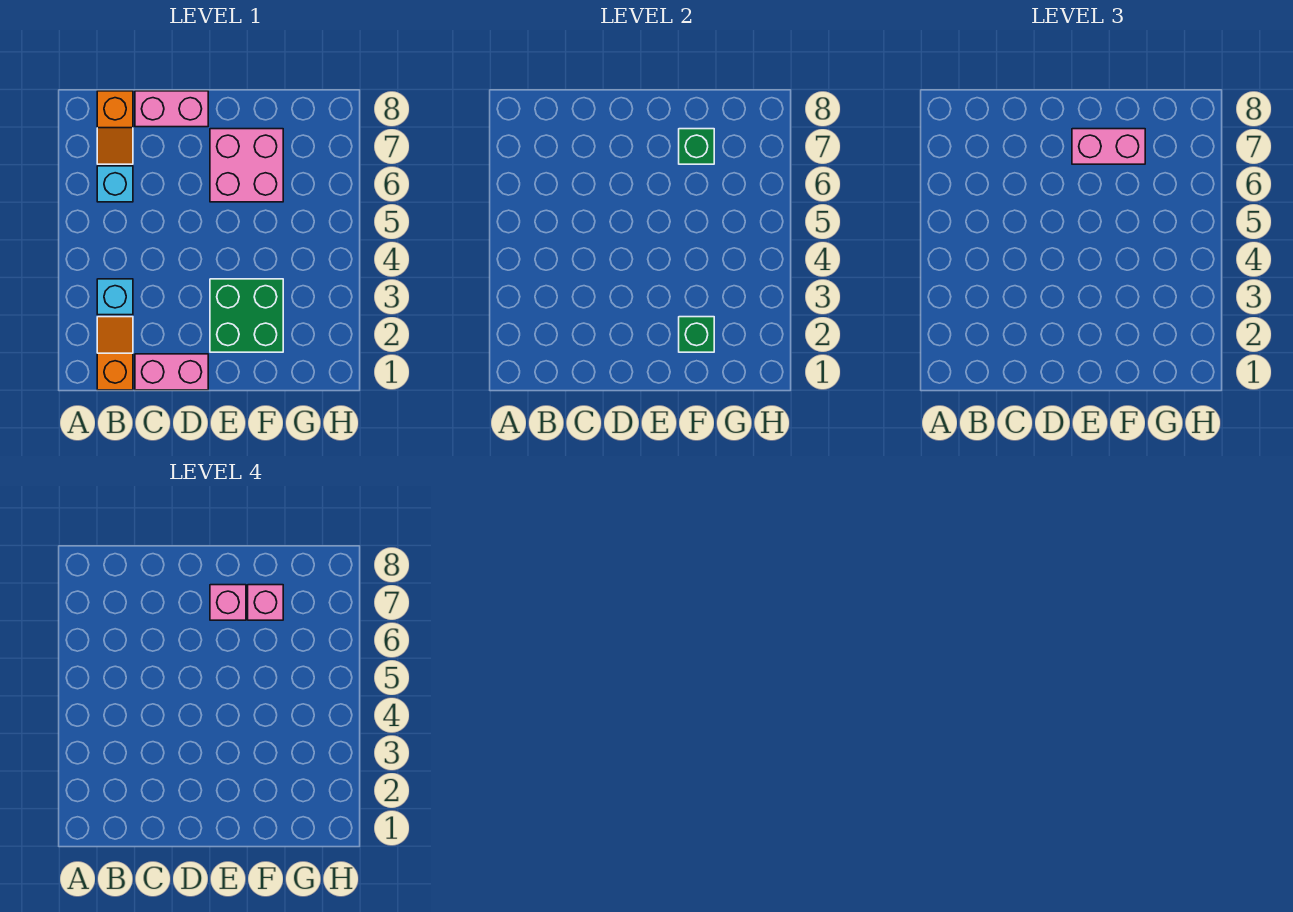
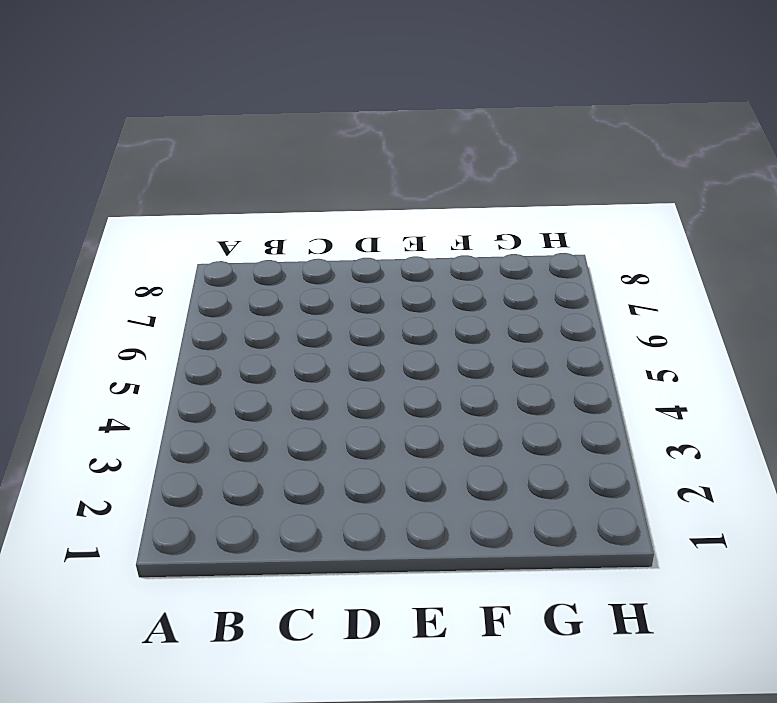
none -> orange slope B1:B2 level 1 top 1
none -> cyan brick B3 level 1
none -> cyan brick B6 level 1

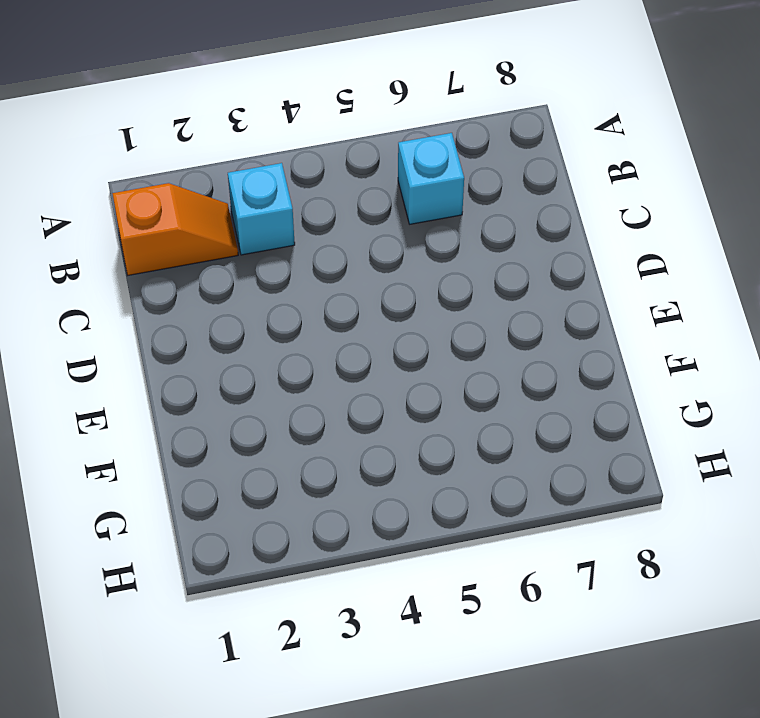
none -> orange slope B7:B8 level 1 top 8
none -> pink brick C1:D1 level 1
none -> pink brick C8:D8 level 1

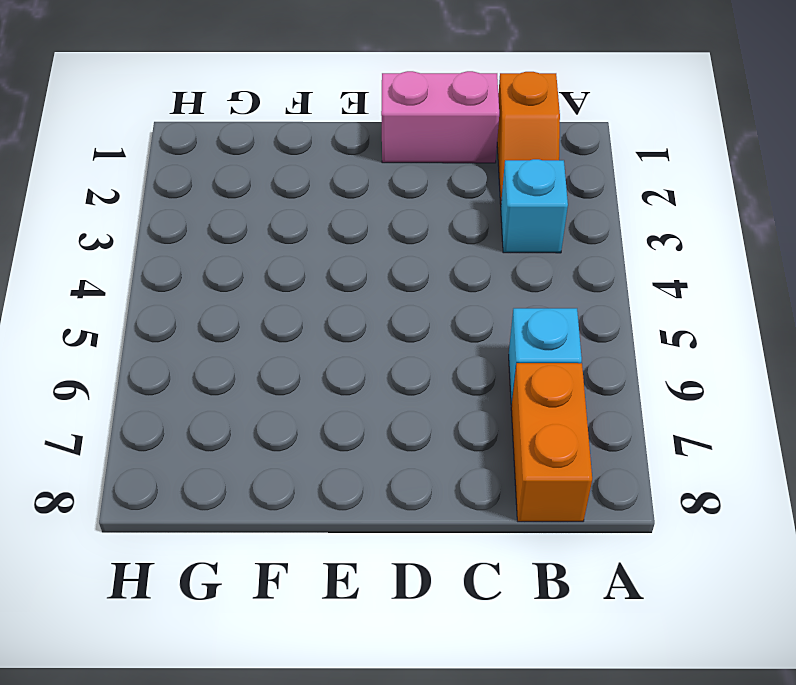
orange brick B7:B8 level 1 -> orange slope B7:B8 level 1 top 8
none -> pink brick C8:D8 level 1
none -> green brick E2:F3 level 1
none -> pink brick E6:F7 level 1

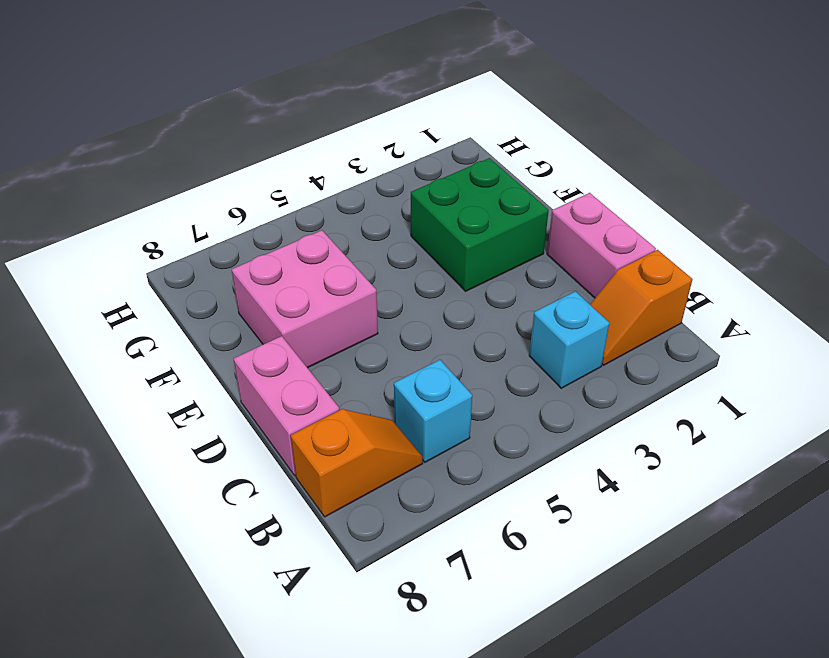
none -> green brick F2 level 2
none -> green brick F7 level 2
none -> pink brick E7:F7 level 3

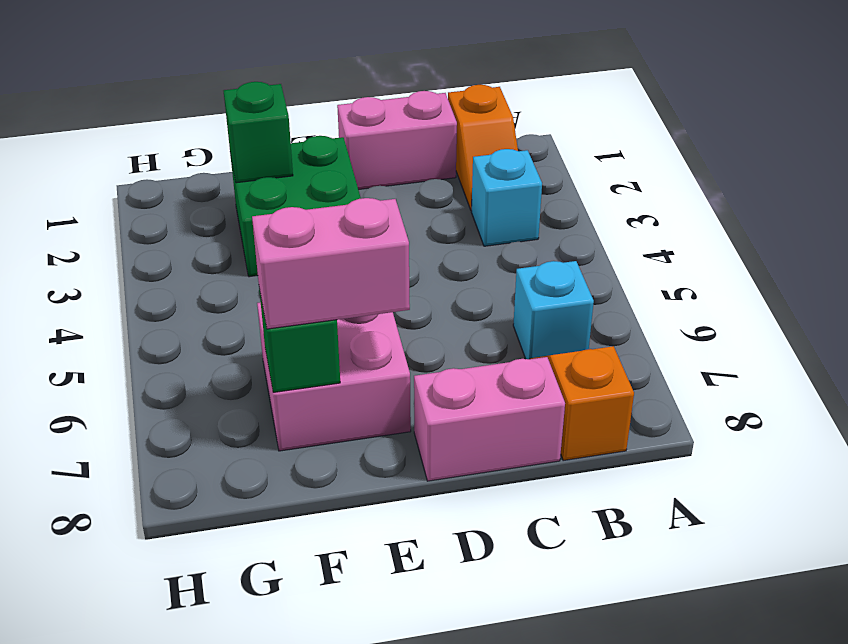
none -> pink brick E7 level 4
none -> pink brick F7 level 4

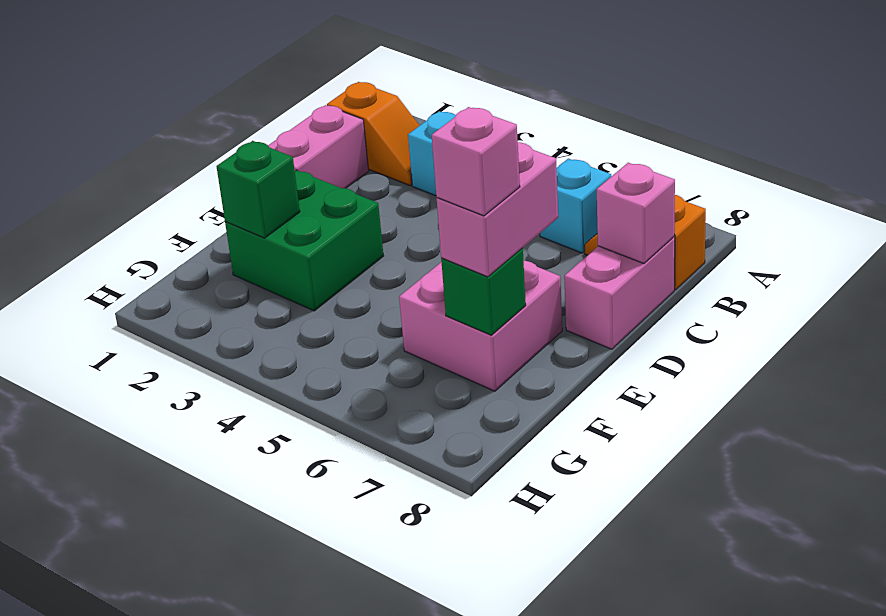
pink brick C8 level 2 -> pink brick E7 level 4

